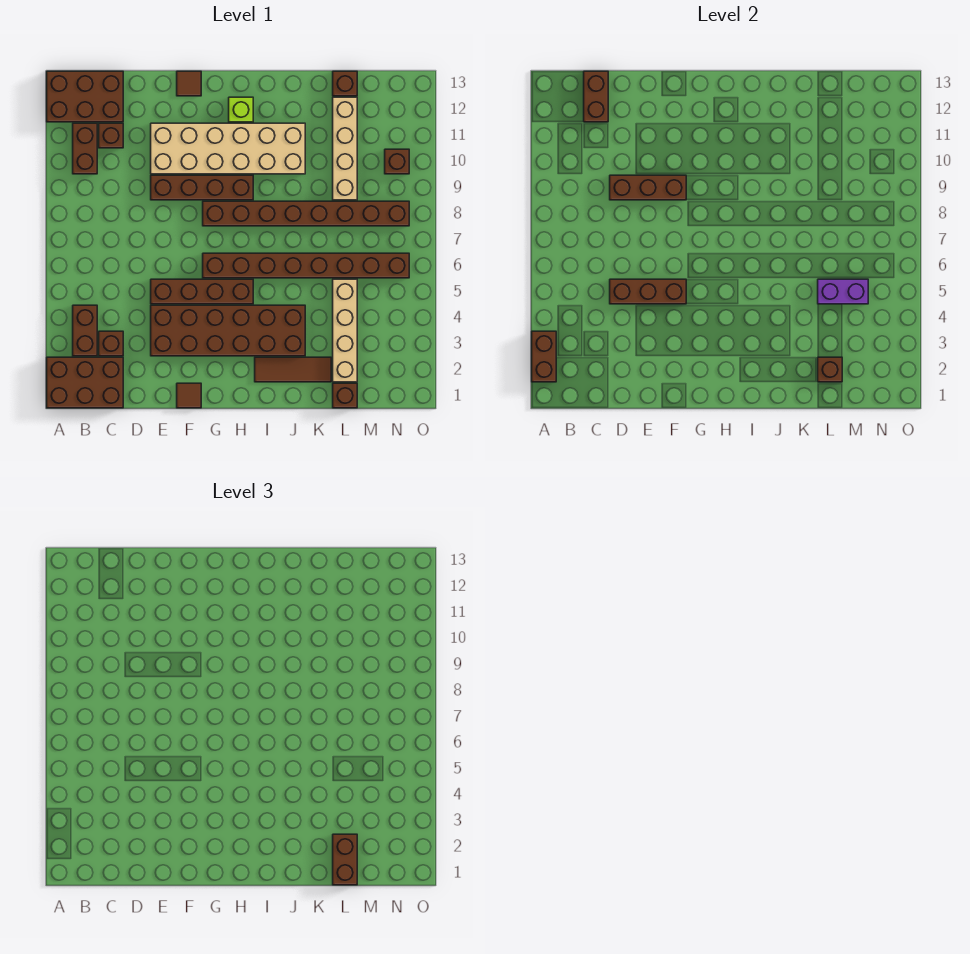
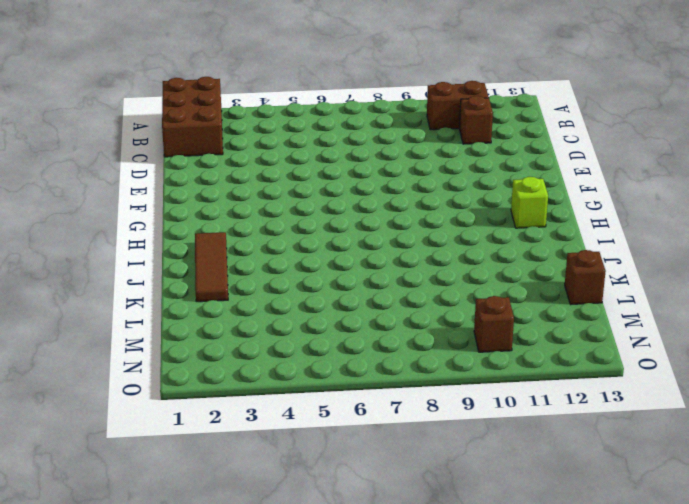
none -> brown brick A12:C13 level 1
none -> brown brick B3:B4 level 1
none -> brown brick C3 level 1

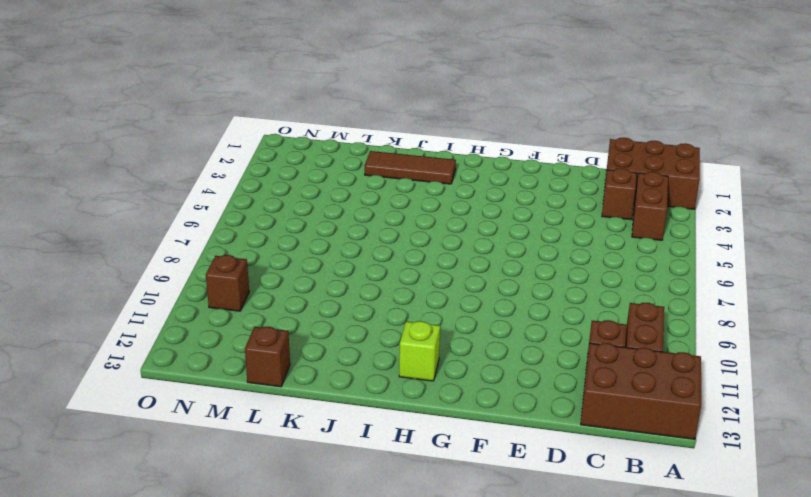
none -> brown brick E3:J4 level 1
none -> brown brick E5:H5 level 1
none -> brown brick E9:H9 level 1

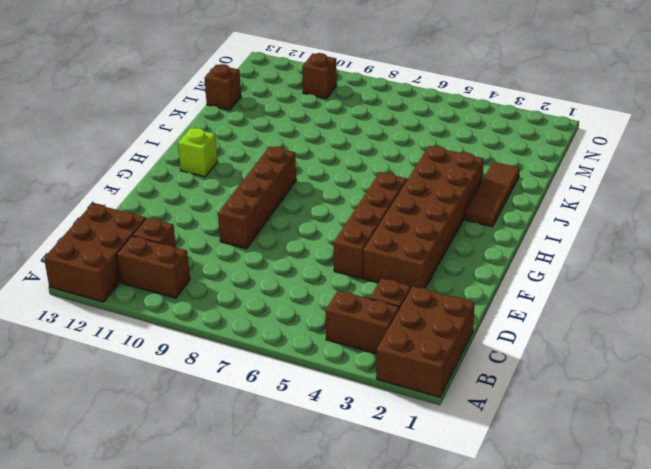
none -> tan brick E10:J11 level 1
none -> brown tile F1 level 1
none -> brown tile F13 level 1

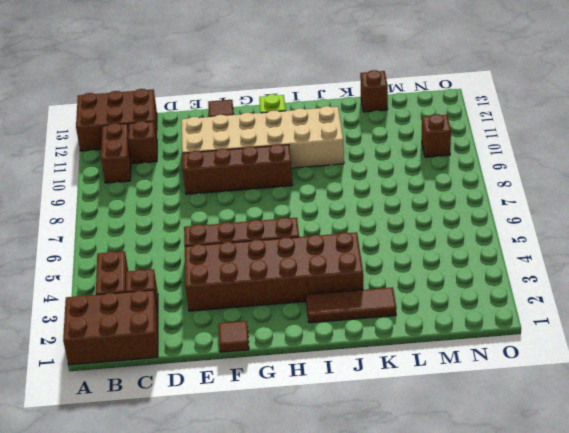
none -> brown brick G6:N6 level 1
none -> brown brick G8:N8 level 1
none -> brown brick L1 level 1

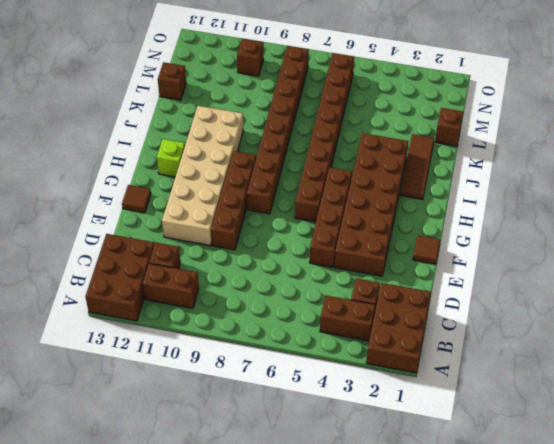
none -> tan brick L2:L5 level 1
none -> tan brick L9:L12 level 1
none -> brown brick A2:A3 level 2

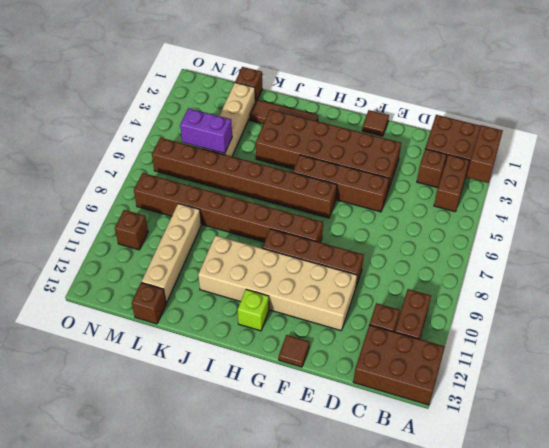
none -> brown brick C12:C13 level 2
none -> brown brick D5:F5 level 2
none -> brown brick D9:F9 level 2

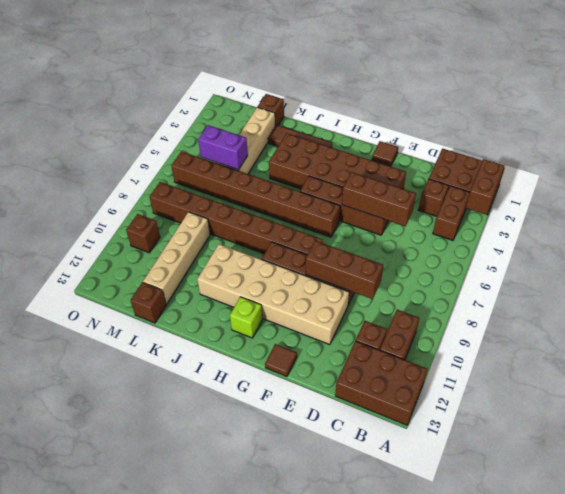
none -> brown brick C12:C13 level 2
none -> brown brick L2 level 2
none -> brown brick L1:L2 level 3

